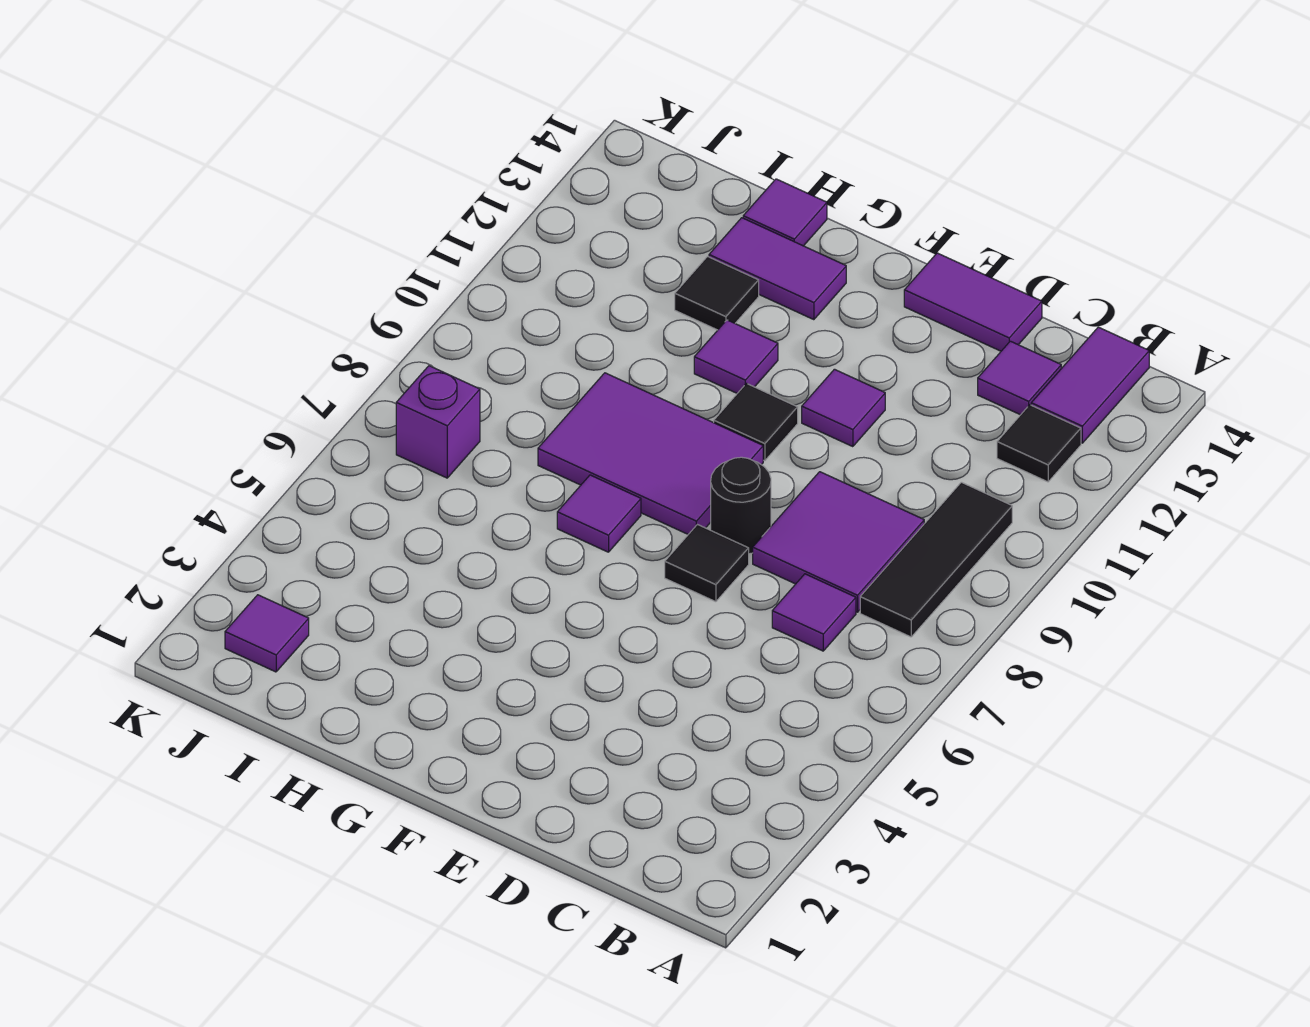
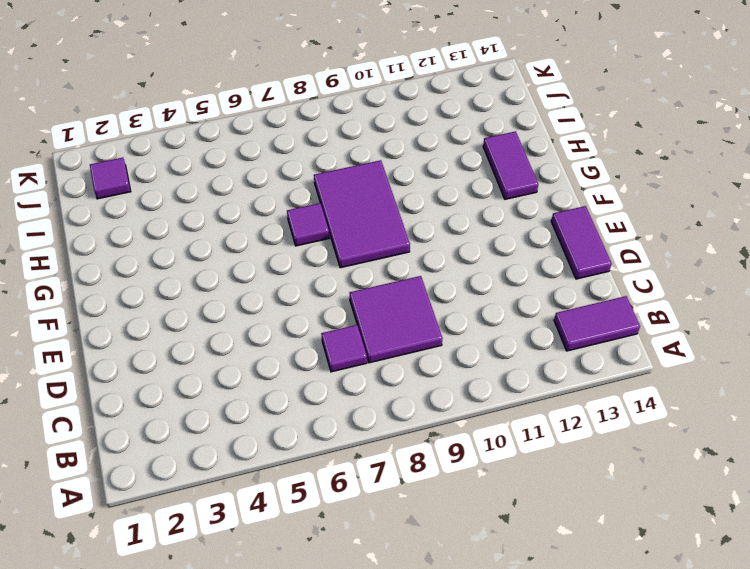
none -> black tile B8:B10 level 1
none -> black tile B12 level 1
none -> purple tile C13 level 1

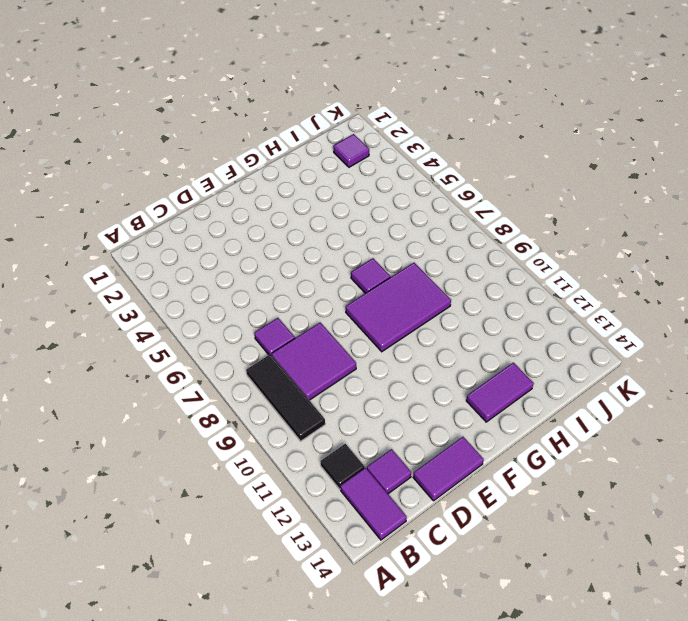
none -> black tile E7 level 1
none -> black round brick E8 level 1
none -> purple tile E11 level 1

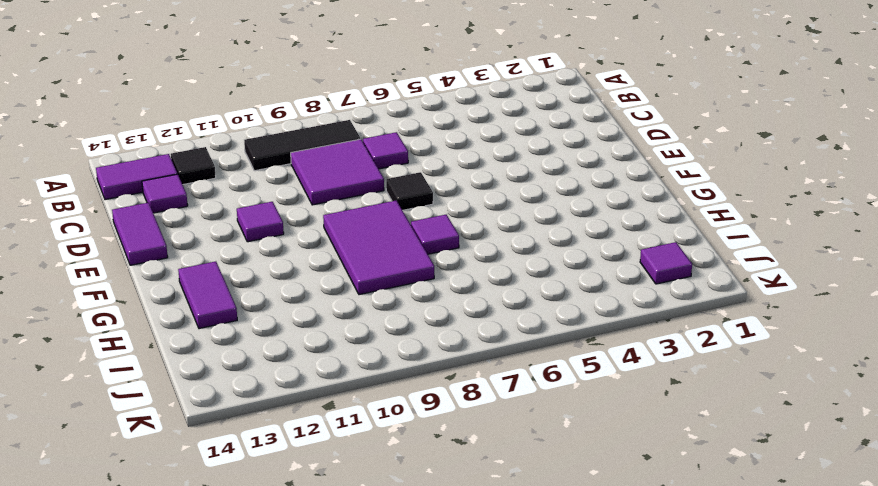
none -> black round brick E8 level 1
none -> black tile F10 level 1
none -> purple tile G11 level 1

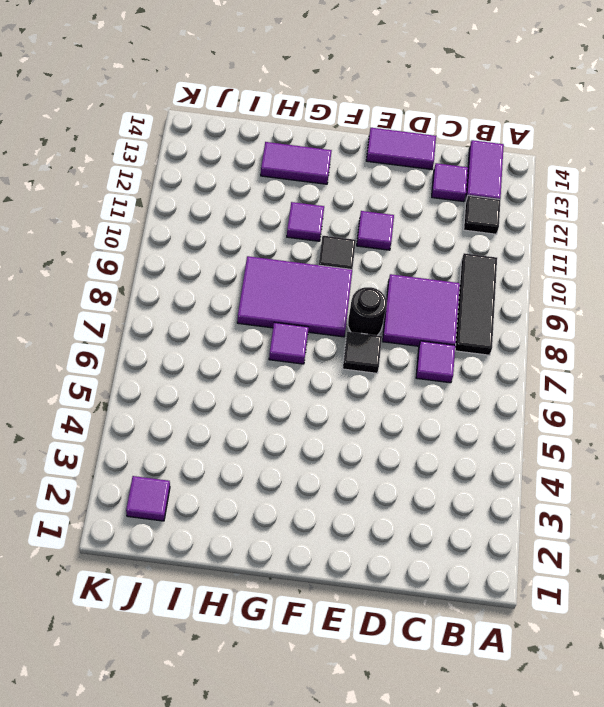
none -> black tile H12 level 1
none -> purple tile H14 level 1
none -> purple brick J7 level 1

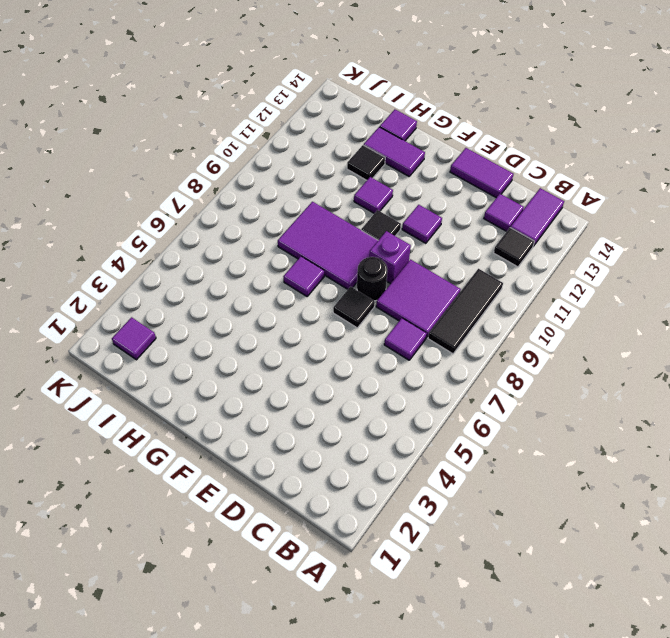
purple brick E9 level 1 -> purple brick J7 level 1

